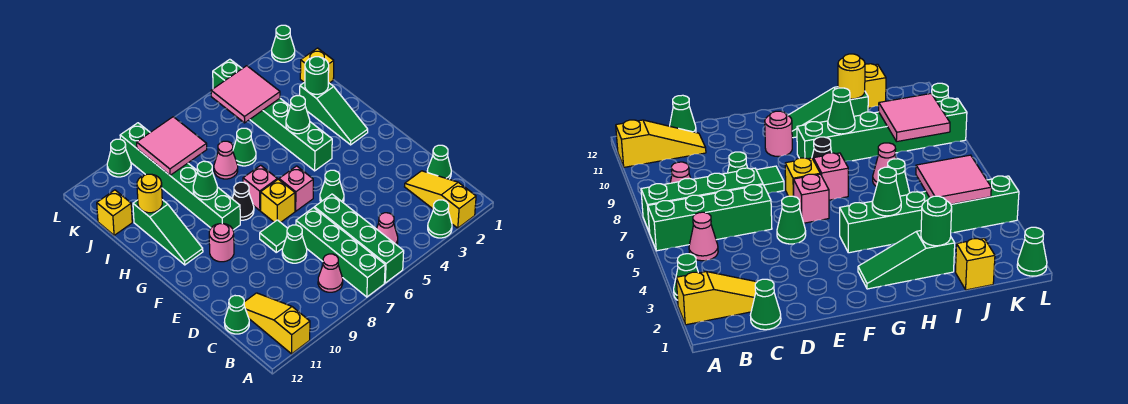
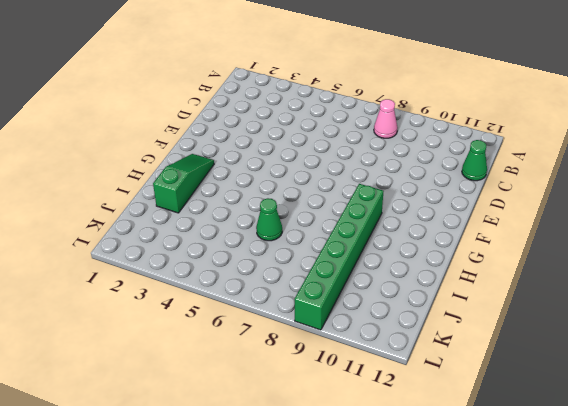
none -> yellow slope A2:C2 level 1 top A
none -> green cone A3 level 1
none -> green brick A6:D6 level 1
none -> green brick A7:D7 level 1

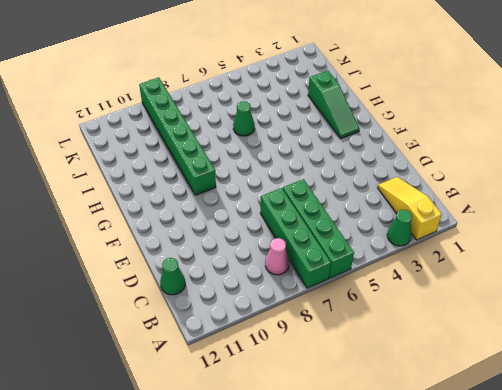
none -> yellow slope A11:C11 level 1 top A
none -> pink cone B5 level 1
none -> green cone C1 level 1
none -> green cone D8 level 1

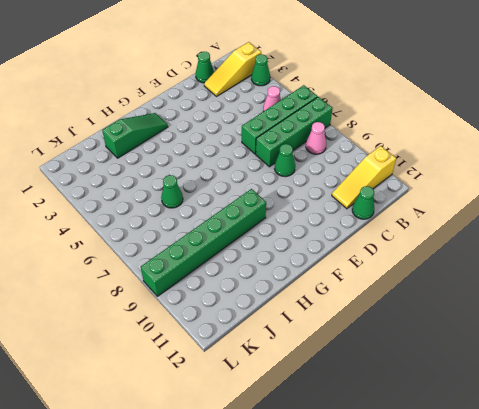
none -> green cone E5 level 1
none -> green tile E8 level 1
none -> pink brick F6 level 1
none -> yellow brick F7 level 1

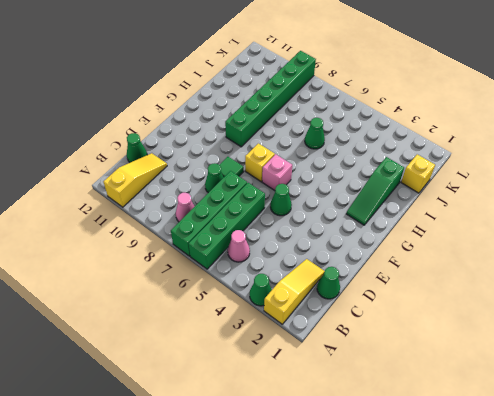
none -> pink round brick F10 level 1
none -> green brick G4:L4 level 1
none -> pink brick G7 level 1
none -> black cone G8 level 1

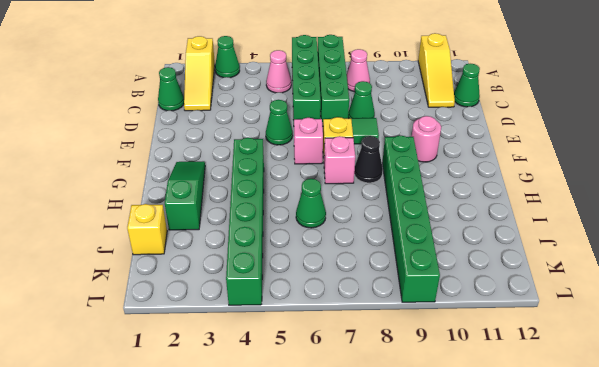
none -> green slope G11:I11 level 1 top I
none -> pink cone I7 level 1
none -> yellow brick J12 level 1
none -> green cone L1 level 1

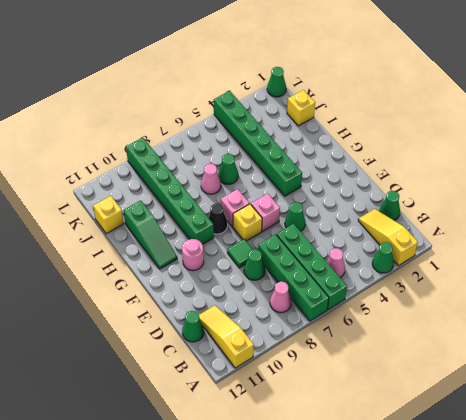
none -> green slope G2:I2 level 1 top I
none -> green cone L10 level 1
none -> green cone H4 level 2
none -> green cone H9 level 2

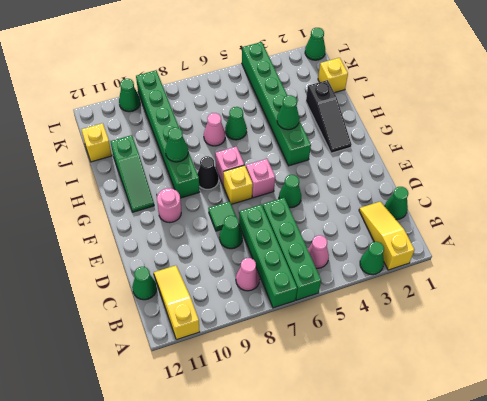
black slope G2:I2 level 1 top I -> green slope G2:I2 level 1 top I
none -> green round brick I2 level 2
none -> yellow round brick I11 level 2
none -> pink tile J4:K5 level 2
none -> pink tile J8:K9 level 2

